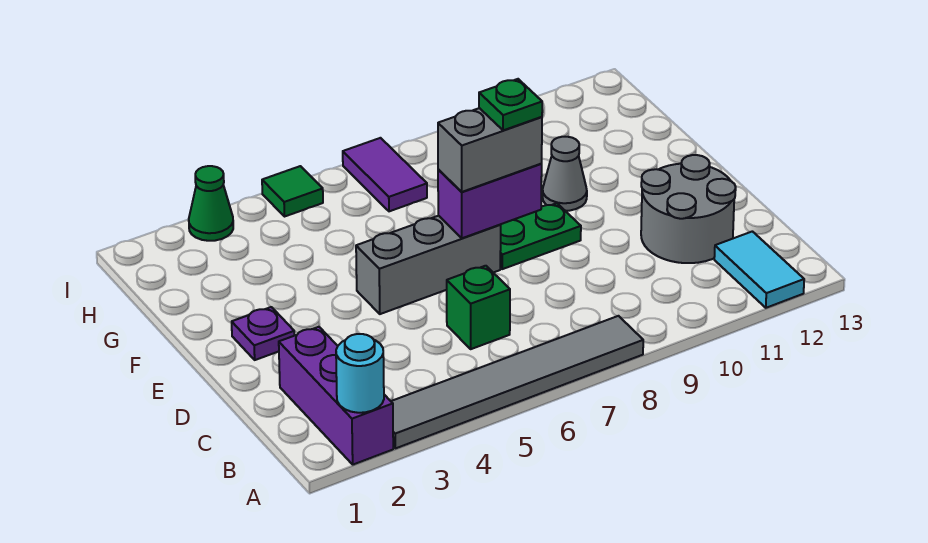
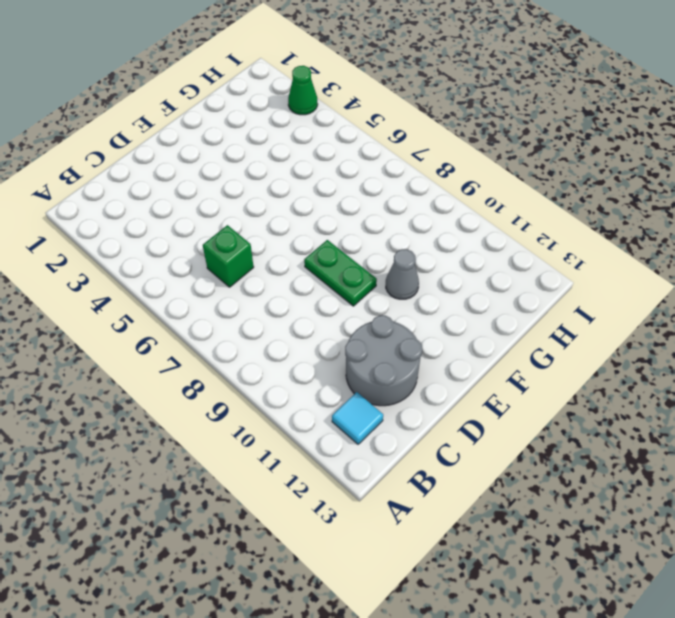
cyan tile B12 level 1 -> cyan tile A12:B12 level 1
none -> purple brick A2:C2 level 1
none -> grey tile A3:A8 level 1
none -> purple plate E2 level 1

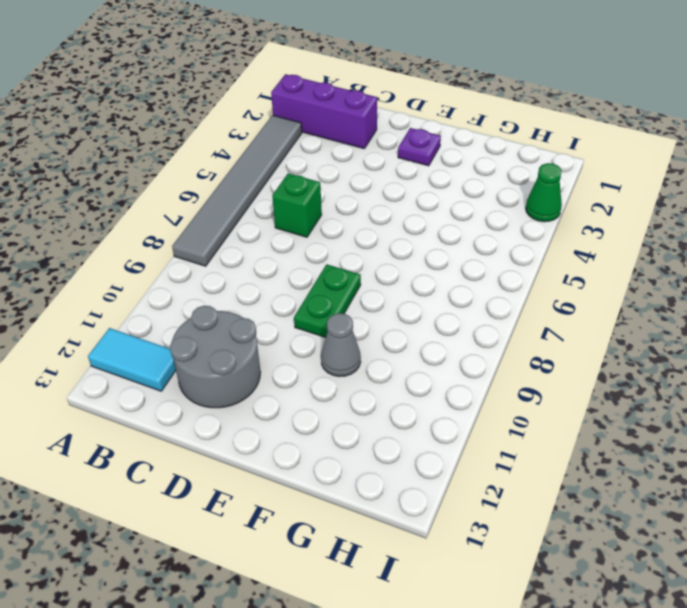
none -> grey brick E5:E7 level 1
none -> purple tile H7:I7 level 1
none -> green tile I5 level 1

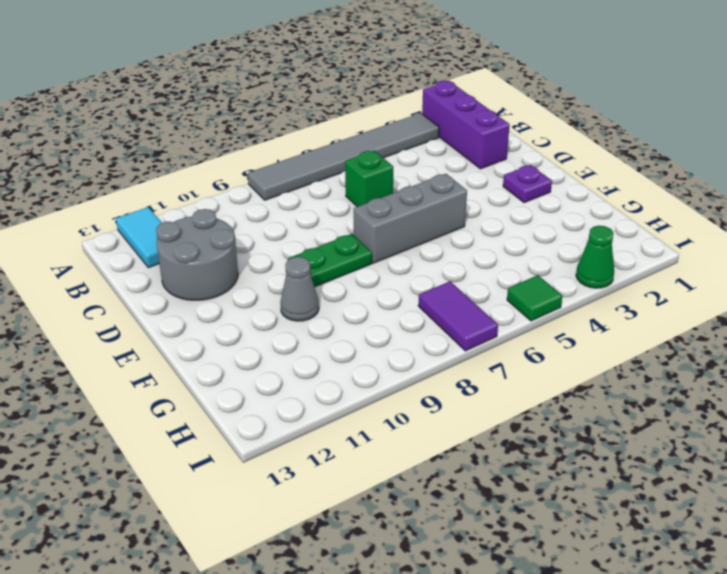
none -> cyan round brick A2 level 2
none -> purple brick E7:E8 level 2
none -> grey brick E7:E8 level 3

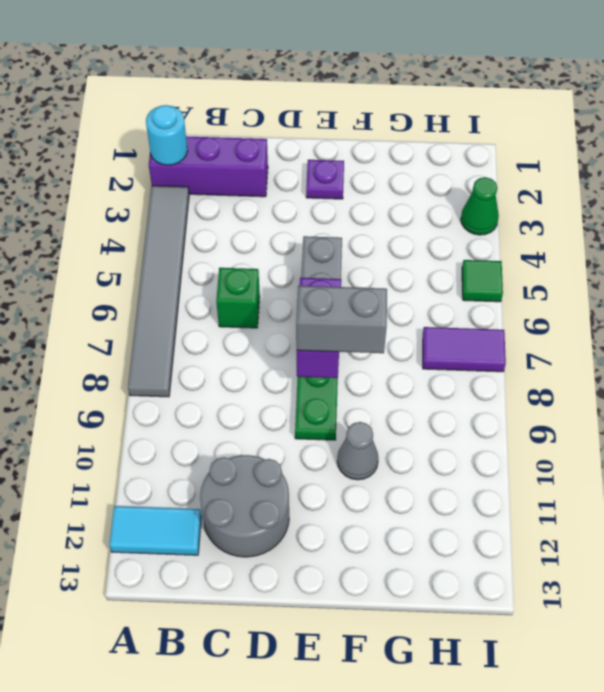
grey brick E8:F8 level 3 -> grey brick E7:E8 level 3
none -> green plate E8 level 4

